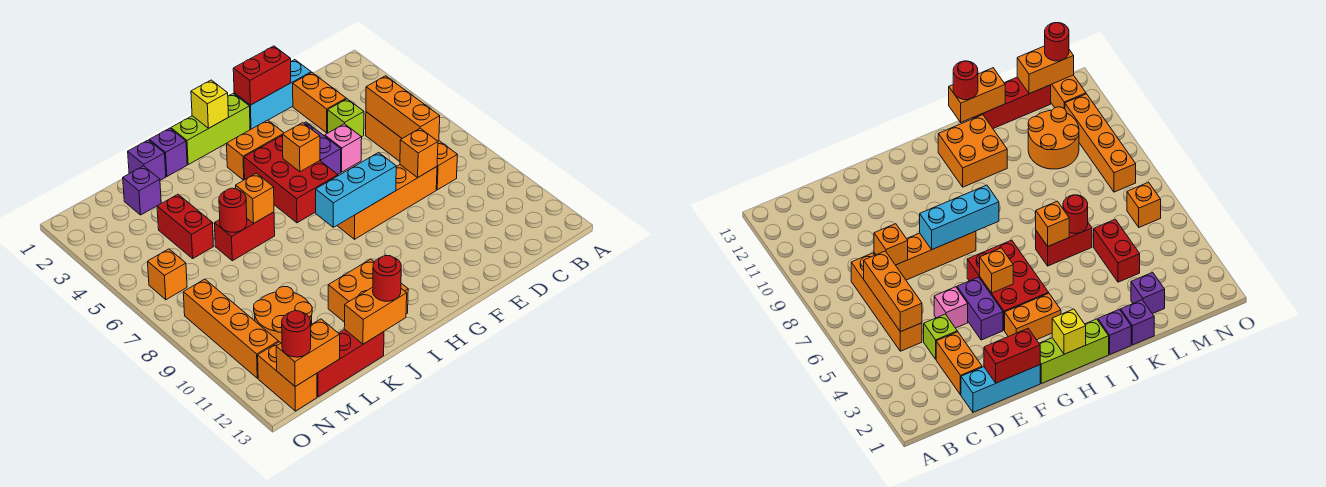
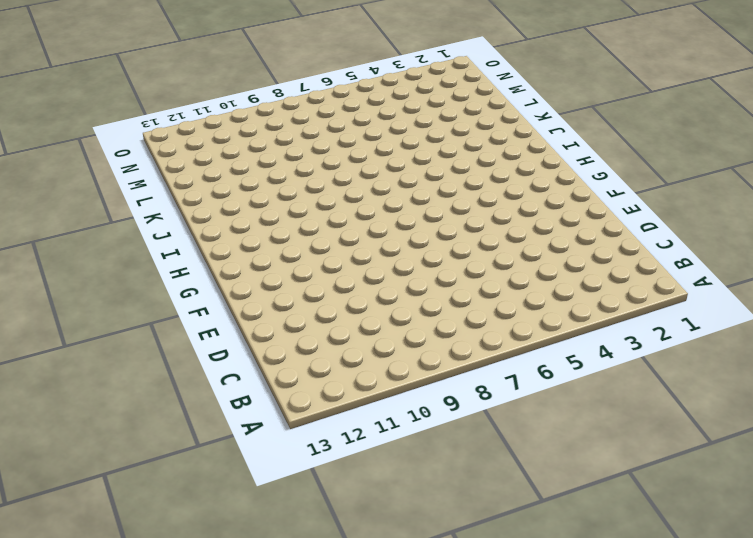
none -> orange brick C5:C8 level 1
none -> cyan brick D1:F1 level 1
none -> orange brick D2:D3 level 1
none -> lime brick D4 level 1

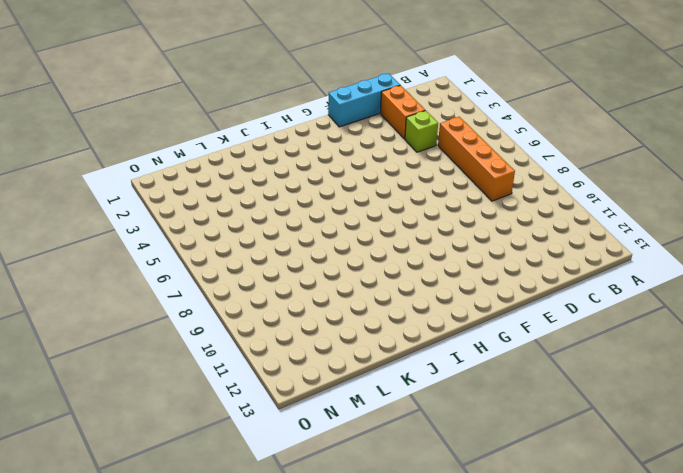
none -> orange brick D8:G8 level 1
none -> pink brick E5 level 1
none -> purple brick F4:F5 level 1
none -> lime brick G1:I1 level 1

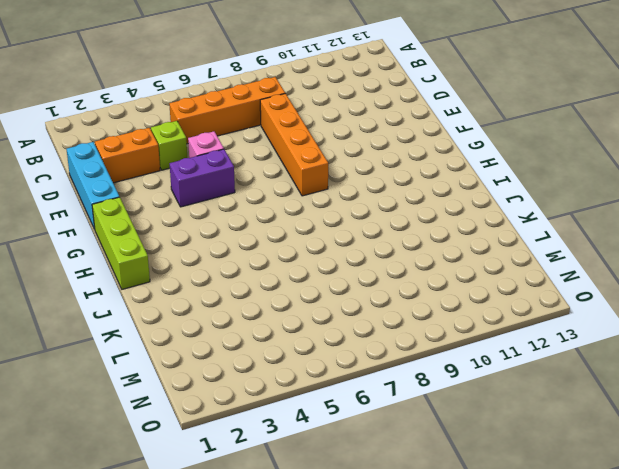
none -> orange brick G3:H3 level 1
none -> red brick G4:H6 level 1
none -> orange brick I11:J12 level 1
none -> purple brick J1 level 1

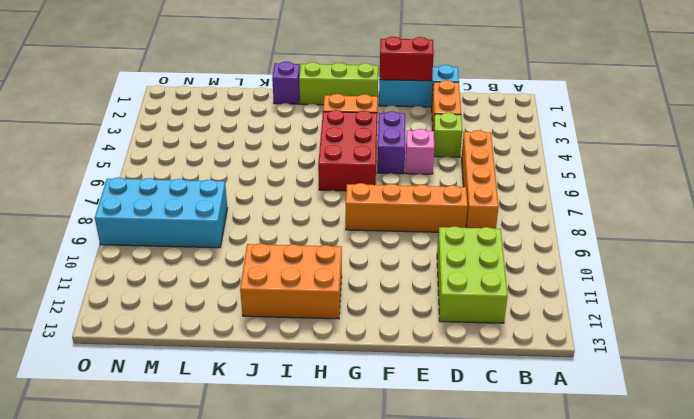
lime brick C10:D12 level 1 -> none
orange brick H11:J12 level 1 -> orange brick I11:J12 level 1
cyan brick L8:O9 level 1 -> orange brick N8:N11 level 1
none -> red brick J6:K6 level 1
none -> purple brick K1 level 1
none -> red brick K13:M13 level 1
none -> purple brick L2 level 1

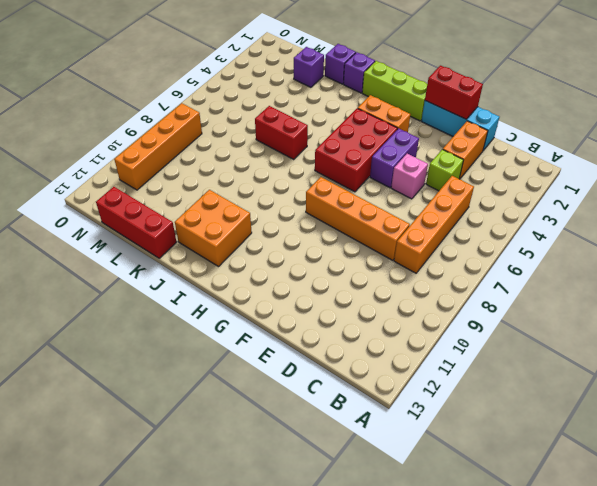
none -> red brick L4:L5 level 1
none -> orange round brick L10:M11 level 1
none -> orange brick N6 level 1
none -> orange brick N12:N13 level 1

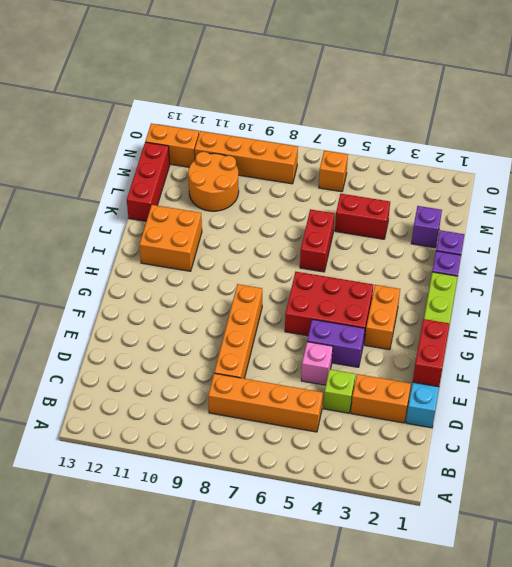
none -> orange brick C5:C7 level 2
none -> orange brick D8 level 2
none -> cyan brick F8:H8 level 2
none -> orange brick G5 level 2

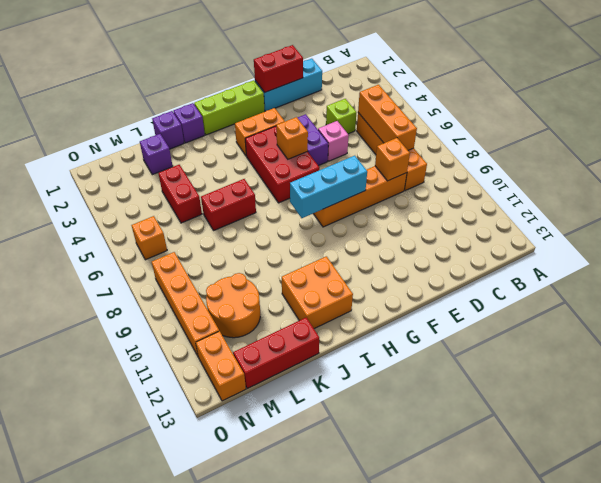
none -> orange brick D2:D3 level 1
none -> yellow brick H1 level 2
none -> orange brick J6 level 2
none -> orange brick J13:K13 level 2

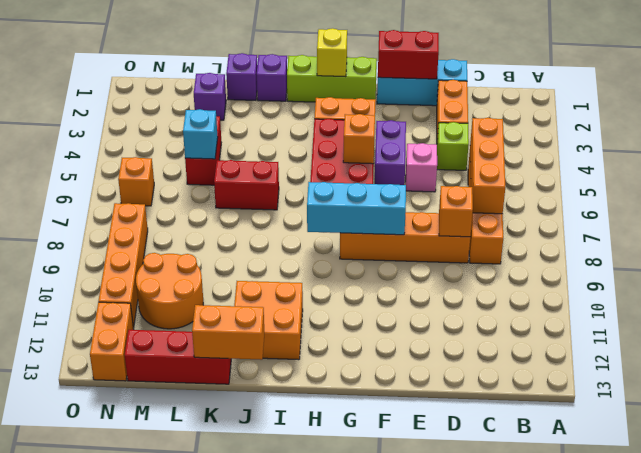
cyan brick L5 level 2 -> none
none -> orange brick J6 level 2
none -> red round brick K6 level 2
none -> orange brick M13:N13 level 2
none -> red round brick J13 level 3

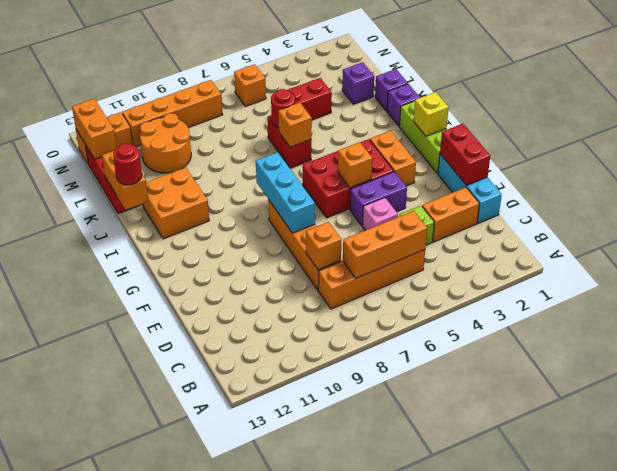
none -> red round brick N13 level 3

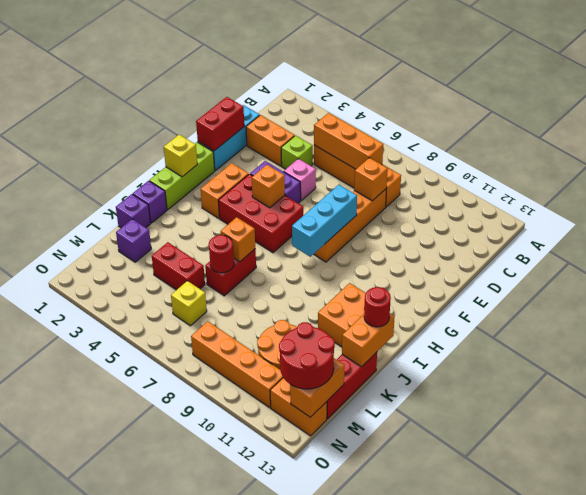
yellow brick M6 level 1 -> none
red round brick M12:N13 level 3 -> red round brick N13 level 3
none -> orange brick N6 level 1

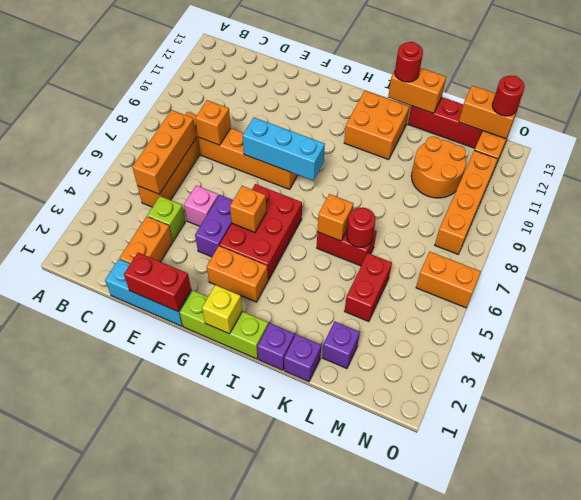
orange brick N6:O6 level 1 -> orange brick N6 level 1

